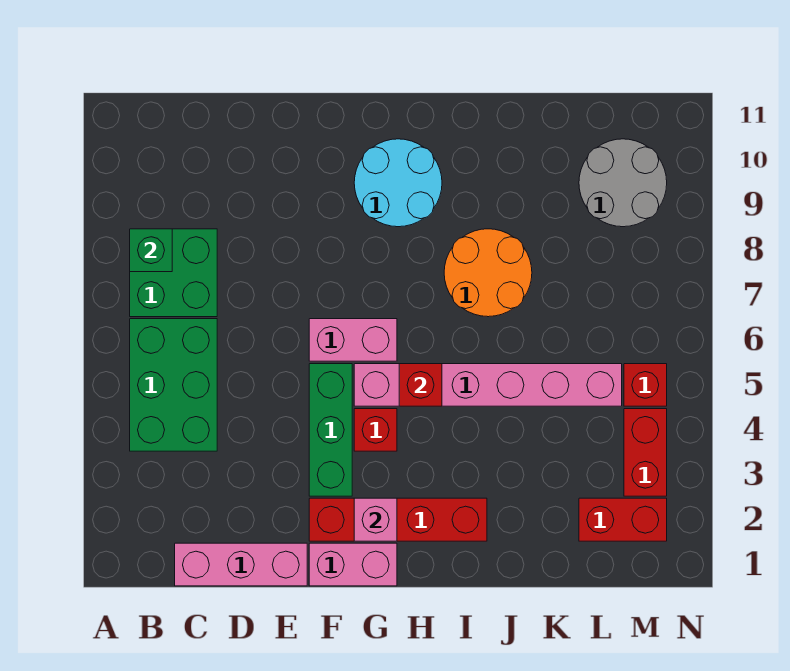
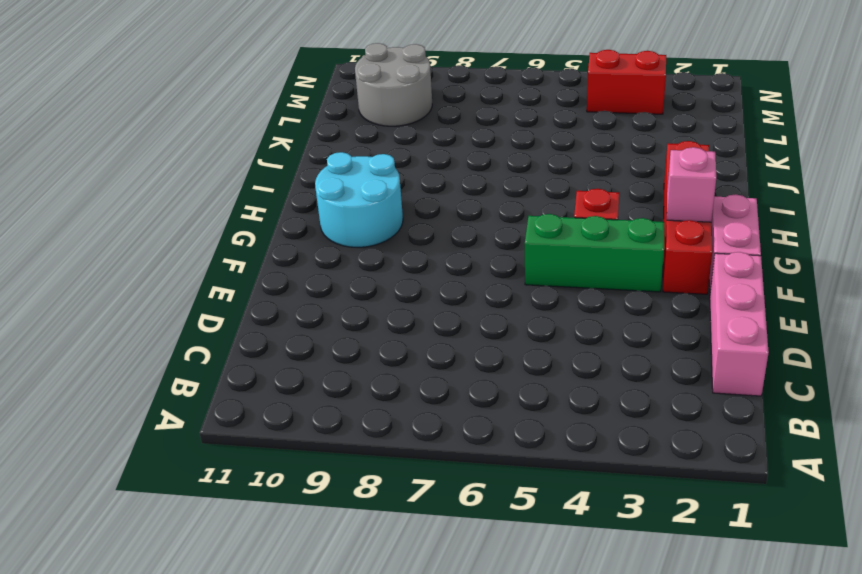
none -> green brick B4:C6 level 1
none -> green brick B7:C8 level 1
none -> pink brick F6:G6 level 1

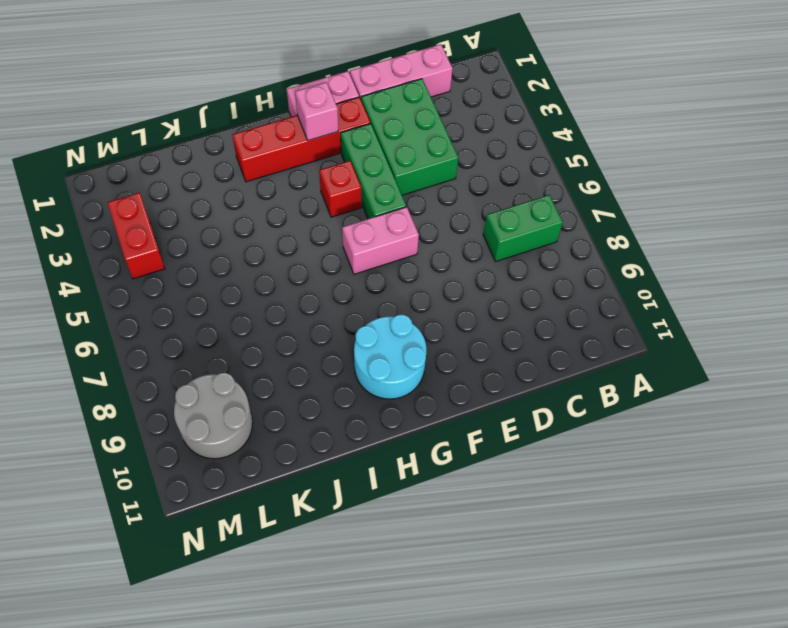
green brick B7:C7 level 1 -> green brick B7:C8 level 1
green brick D2:E4 level 1 -> green brick B4:C6 level 1
none -> pink brick G5:L5 level 1
none -> orange round brick I7:J8 level 1
none -> red brick L2:M2 level 1

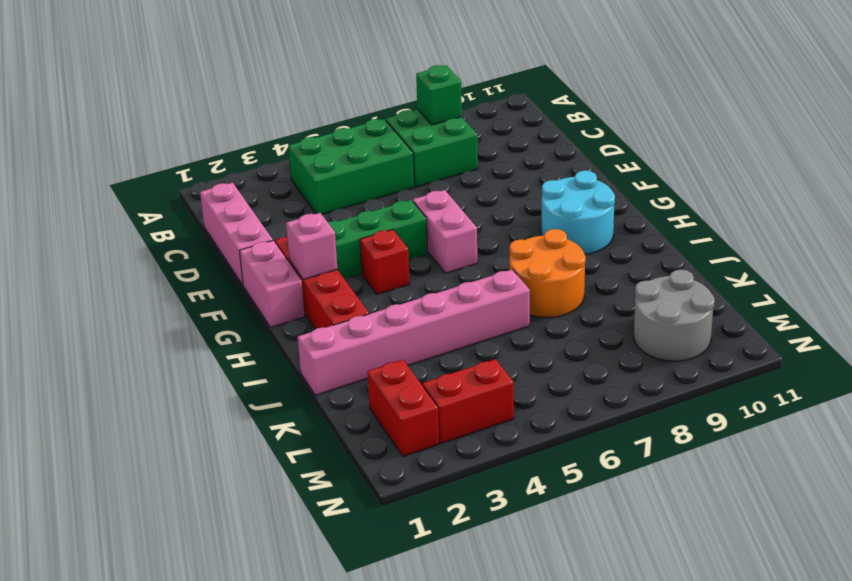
pink brick J1:J6 level 1 -> pink brick G5:L5 level 1
none -> red brick M5 level 1
none -> red brick H5 level 2

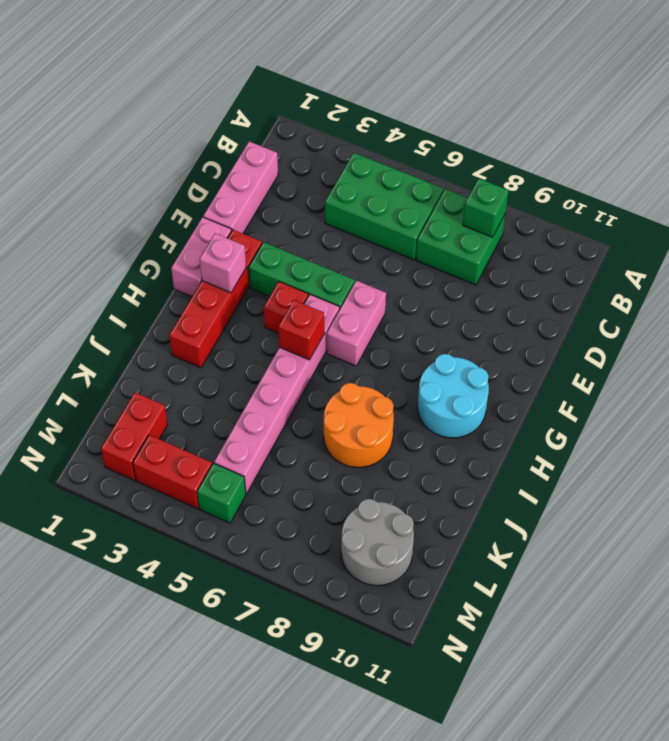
green brick M5 level 1 -> red brick M5 level 1

